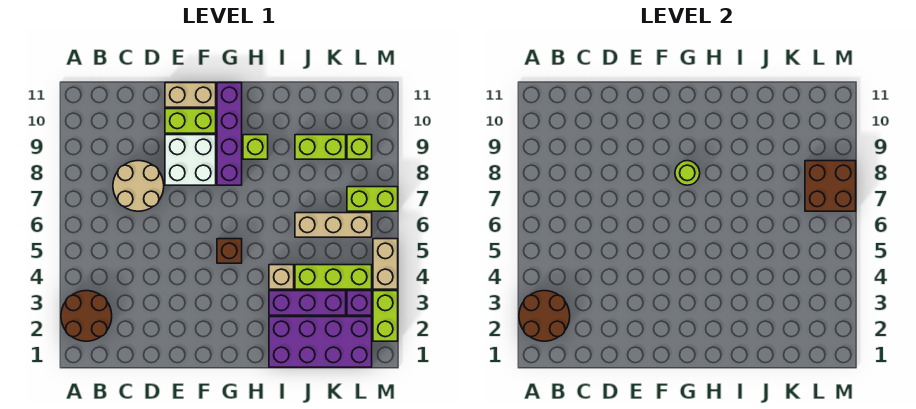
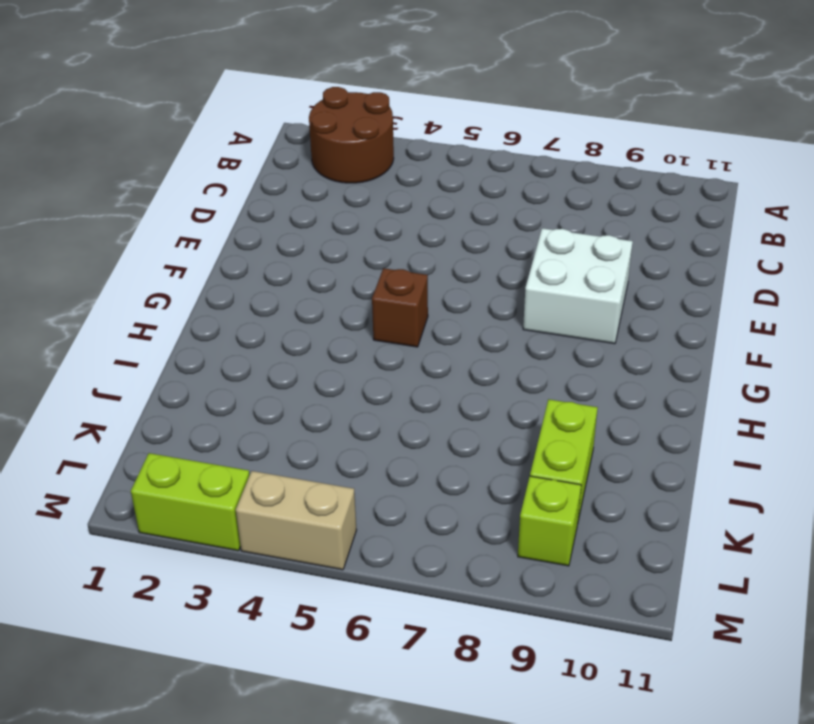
none -> tan round brick C7:D8 level 1
none -> lime brick E10:F10 level 1
none -> tan brick E11:F11 level 1

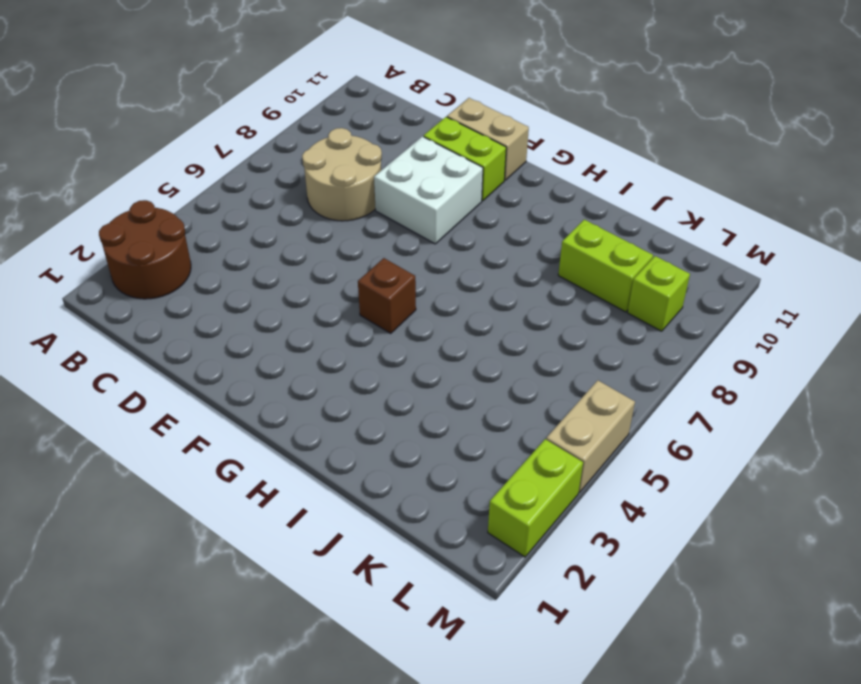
none -> purple brick G8:G11 level 1
none -> lime brick H9 level 1
none -> purple brick I1:L2 level 1

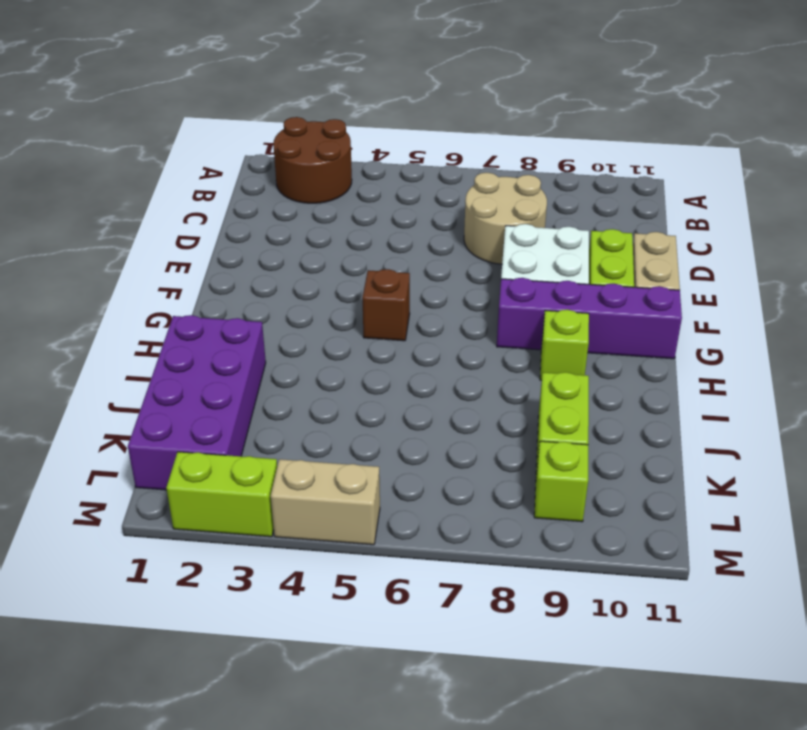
none -> purple brick I3:K3 level 1
none -> tan brick I4 level 1
none -> lime brick J4:L4 level 1

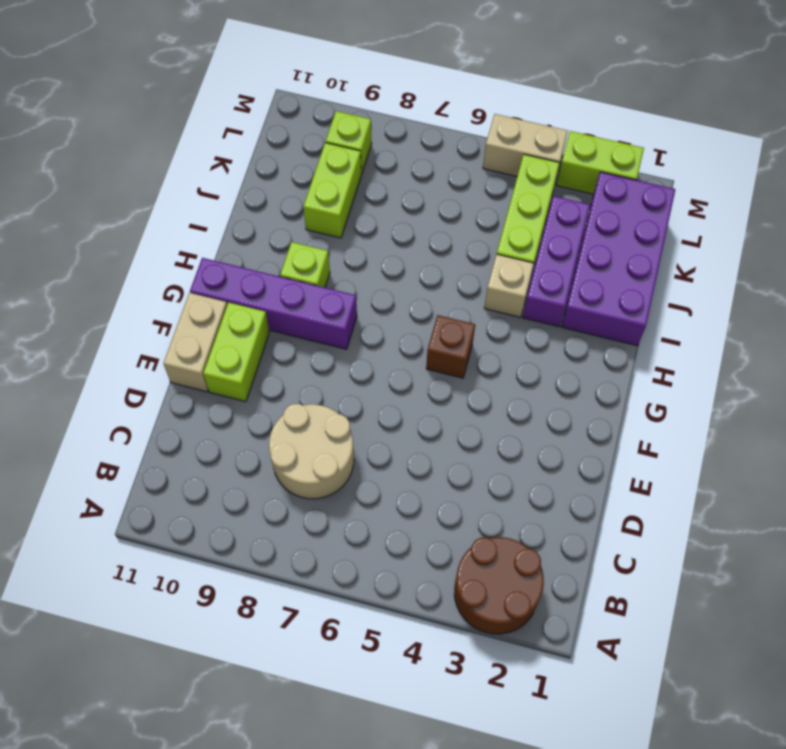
none -> white brick E8:F9 level 1
none -> tan brick J6:L6 level 1
none -> purple brick L3 level 1

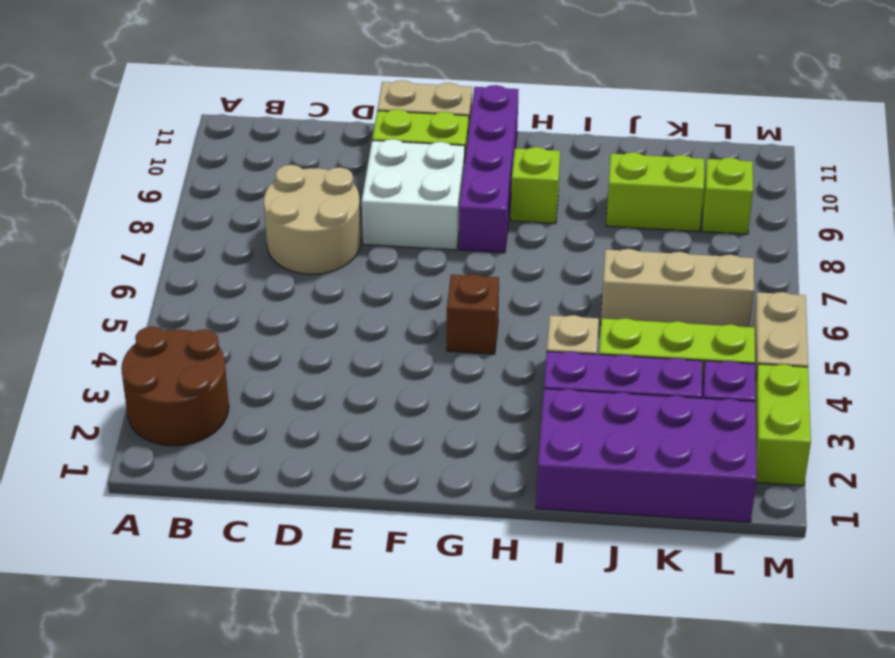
none -> lime brick L7:M7 level 1
none -> brown round brick A2:B3 level 2
none -> lime round brick G8 level 2

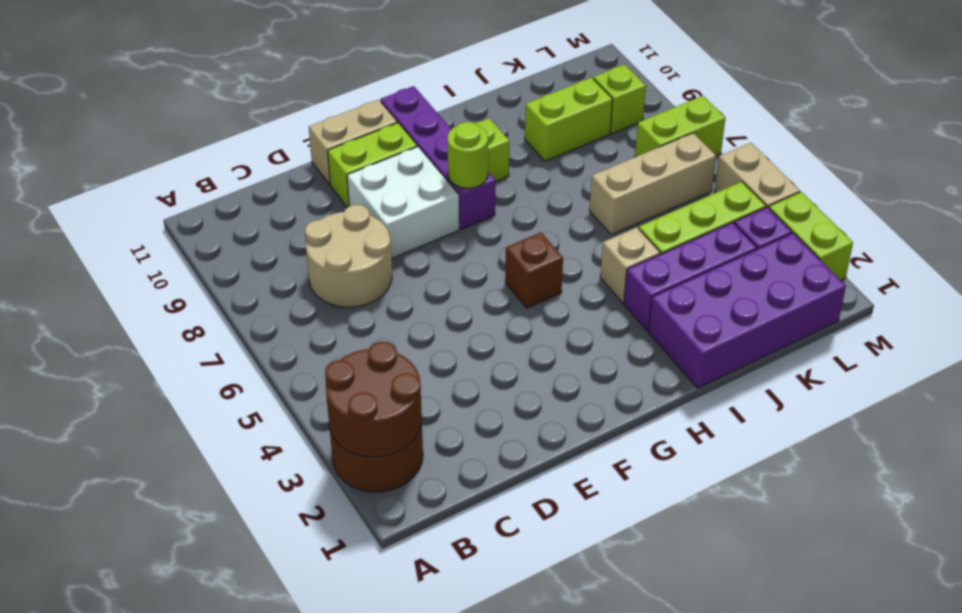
none -> brown brick L7:M8 level 2

